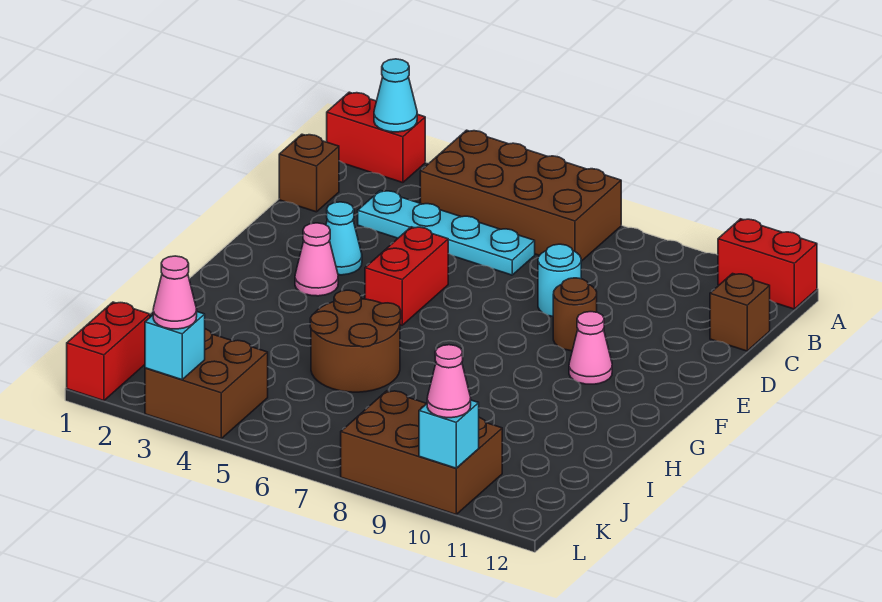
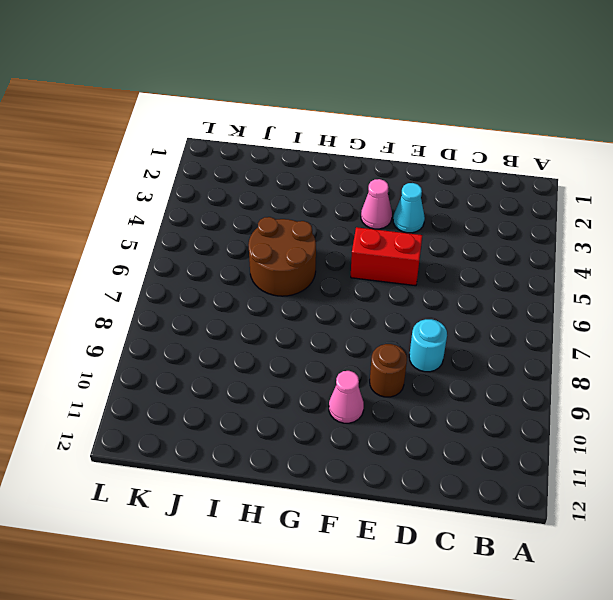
none -> red brick A1:A2 level 1
none -> brown brick A4:B7 level 1
none -> red brick A11:A12 level 1

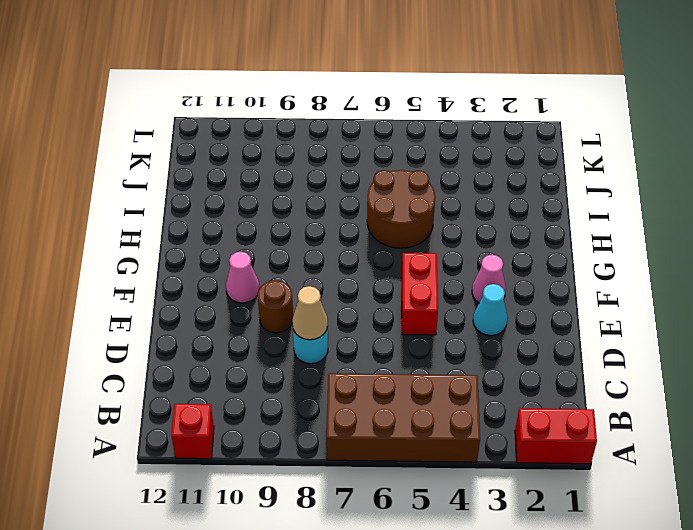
red brick A11 level 1 -> red brick A11:A12 level 1
tan cone D8 level 2 -> none
none -> brown brick C1 level 1
none -> cyan plate C3:C6 level 1
none -> brown brick C12 level 1

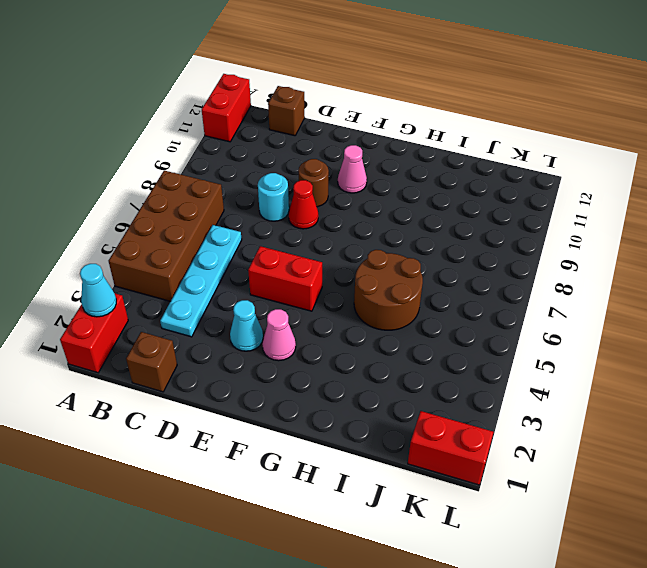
red cone E8 level 1 -> none
none -> brown brick K3:L4 level 1
none -> brown brick K8:L10 level 1
none -> cyan brick L3 level 2

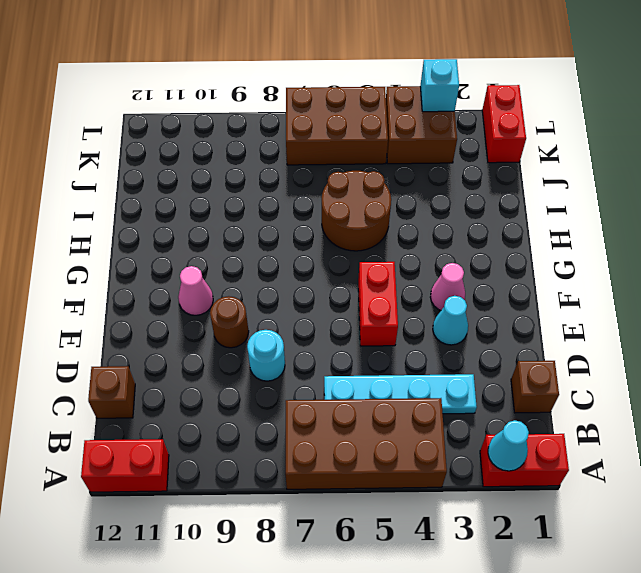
brown brick K5:L7 level 1 -> brown brick K8:L10 level 1
none -> cyan brick L10 level 2
none -> pink cone L3 level 3
none -> pink cone L10 level 3

